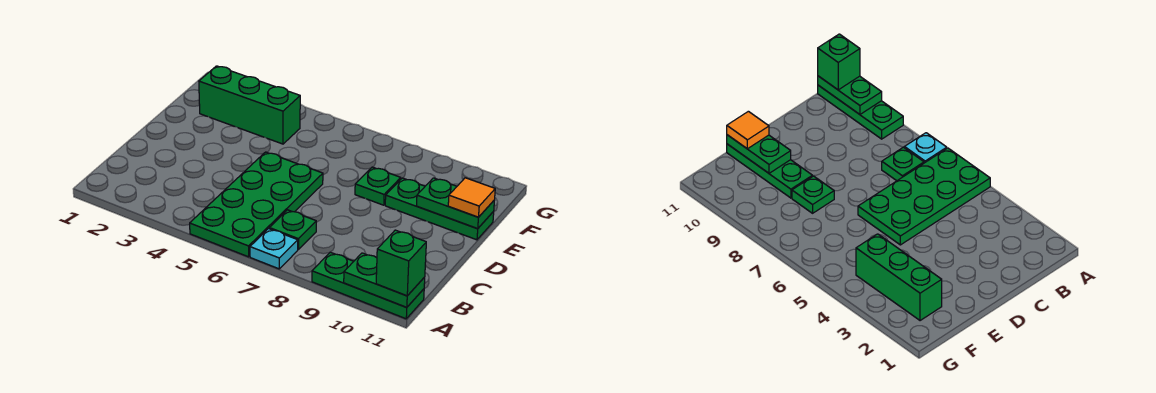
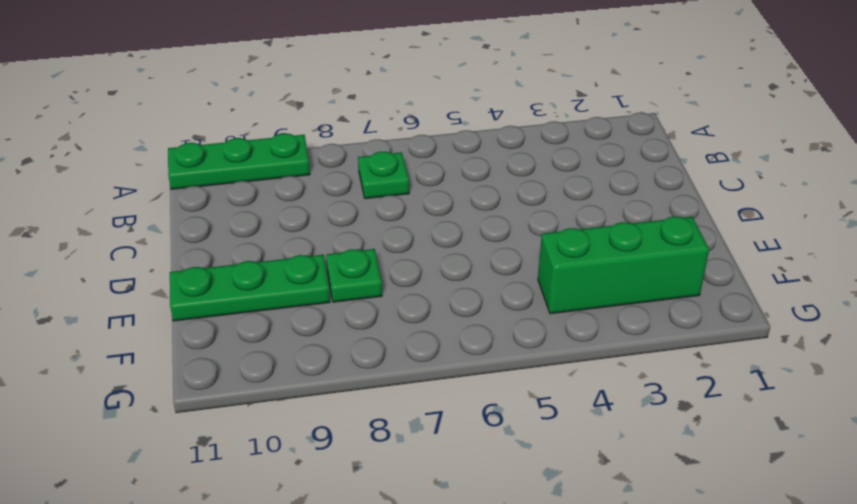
none -> green plate A5:D6 level 1
none -> cyan plate A7 level 1

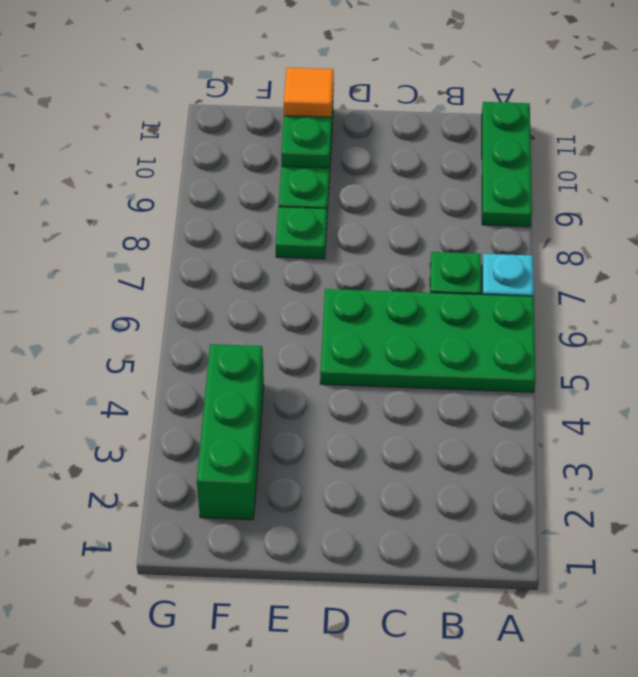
none -> green plate A10:A11 level 2
none -> green brick A11 level 3

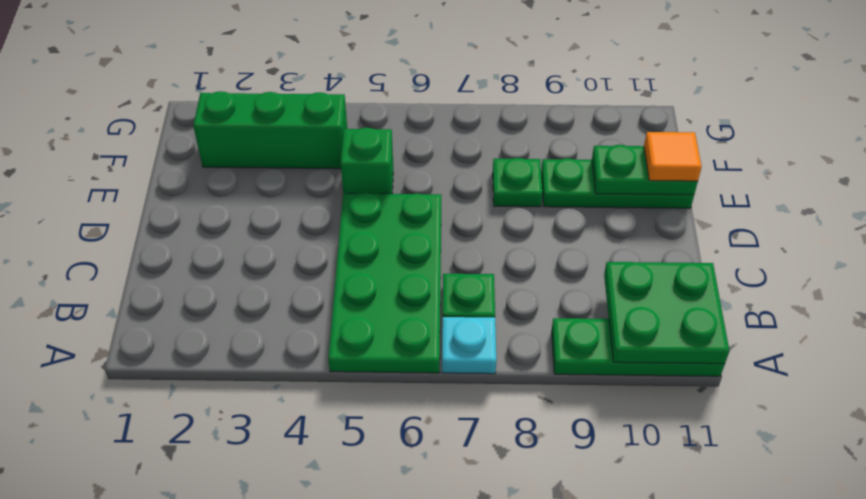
green plate A10:B11 level 2 -> green plate A10:A11 level 2
green brick E5 level 1 -> green brick A11 level 3

